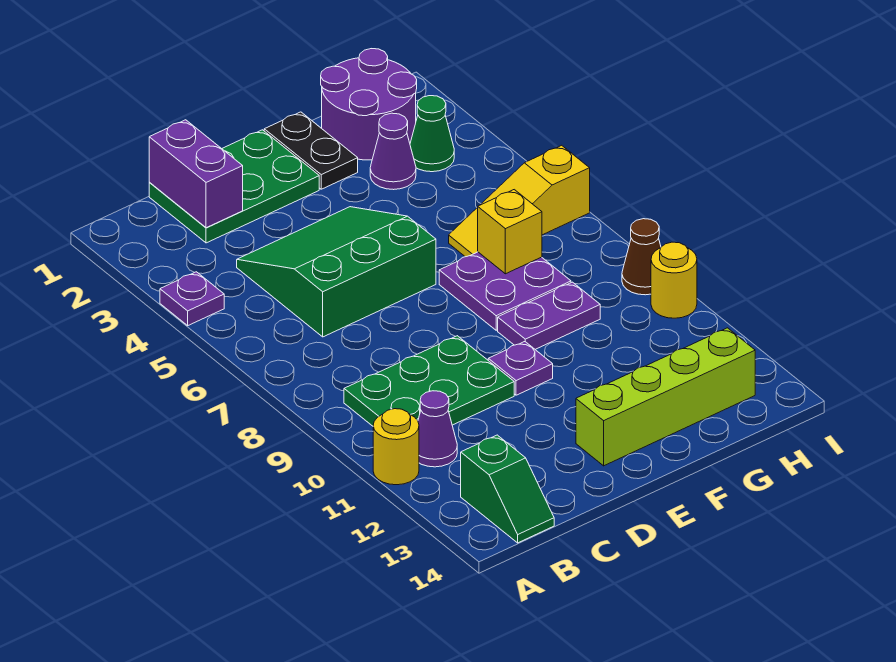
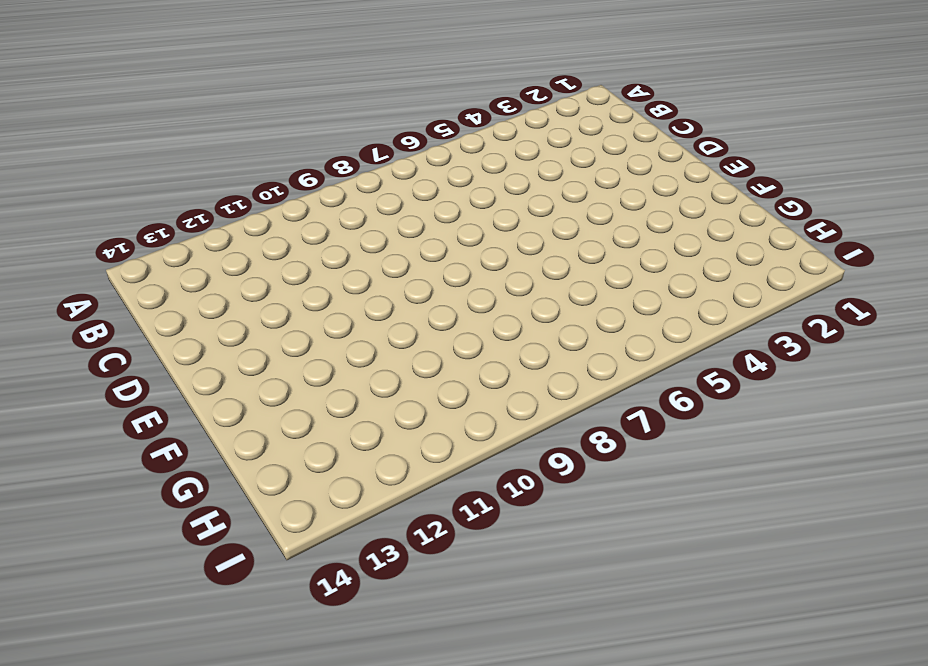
none -> purple plate A4 level 1
none -> yellow round brick A11 level 1
none -> green plate B9:D10 level 1

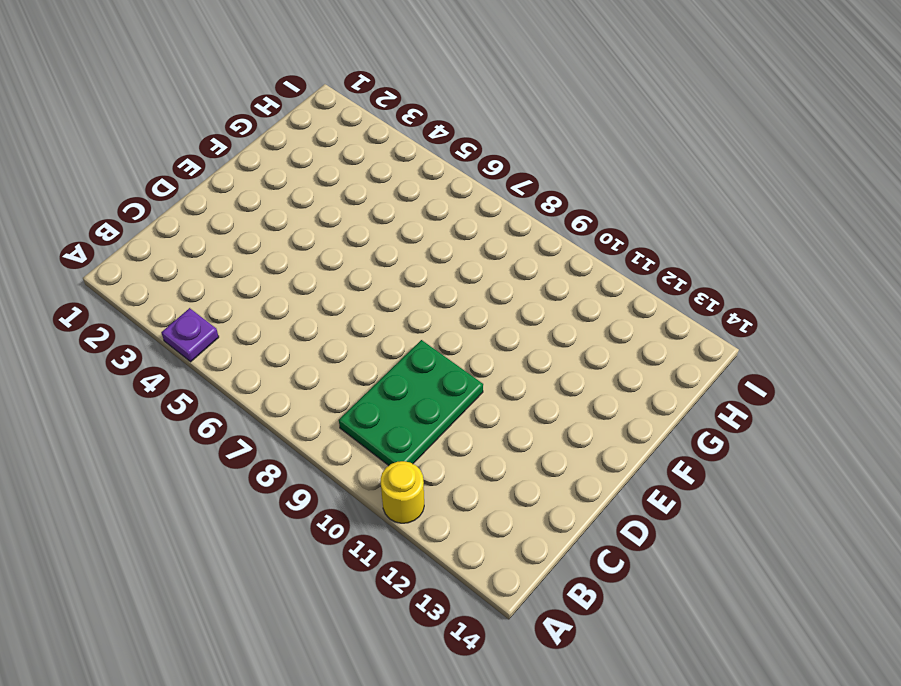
none -> purple cone B11 level 1
none -> green slope B13:B14 level 1 top 13
none -> green plate C1:E2 level 1

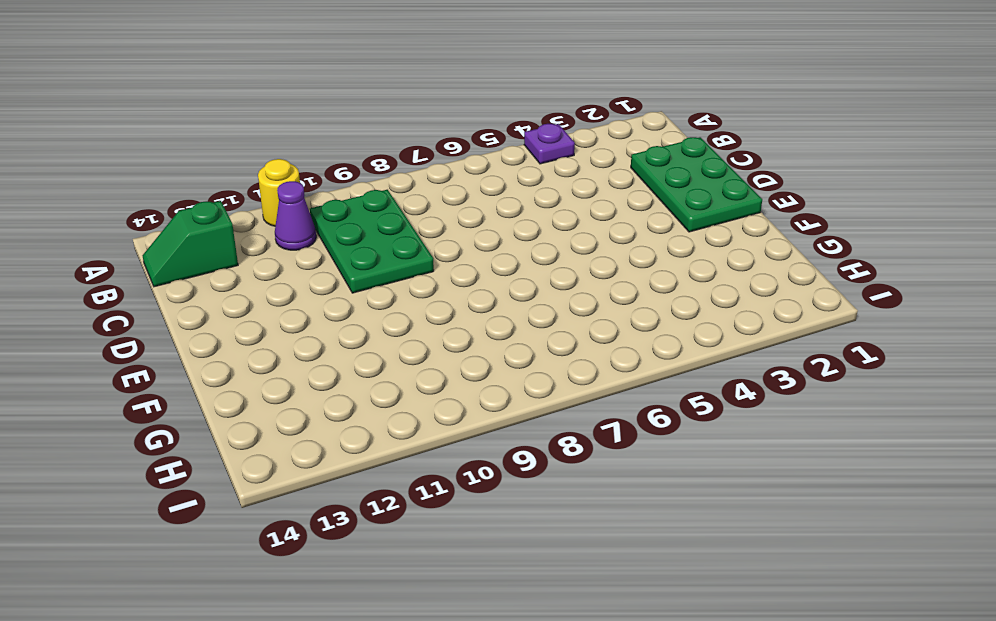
none -> green slope C4:E6 level 1 top 6
none -> purple plate E10 level 1
none -> lime brick E13:H13 level 1

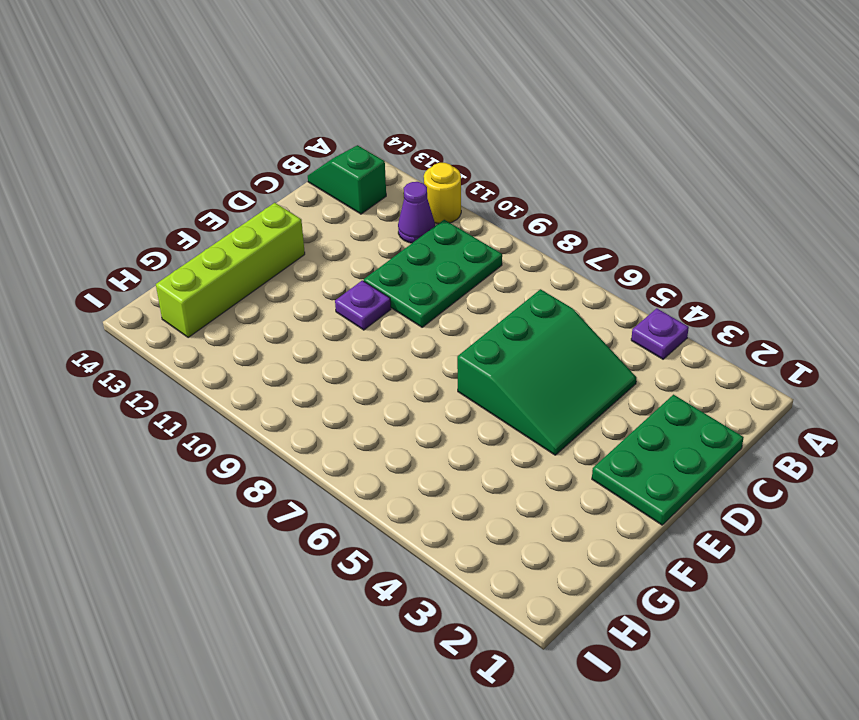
none -> black plate F1:F2 level 1
none -> purple plate F7:G8 level 1
none -> purple plate F9:G9 level 1

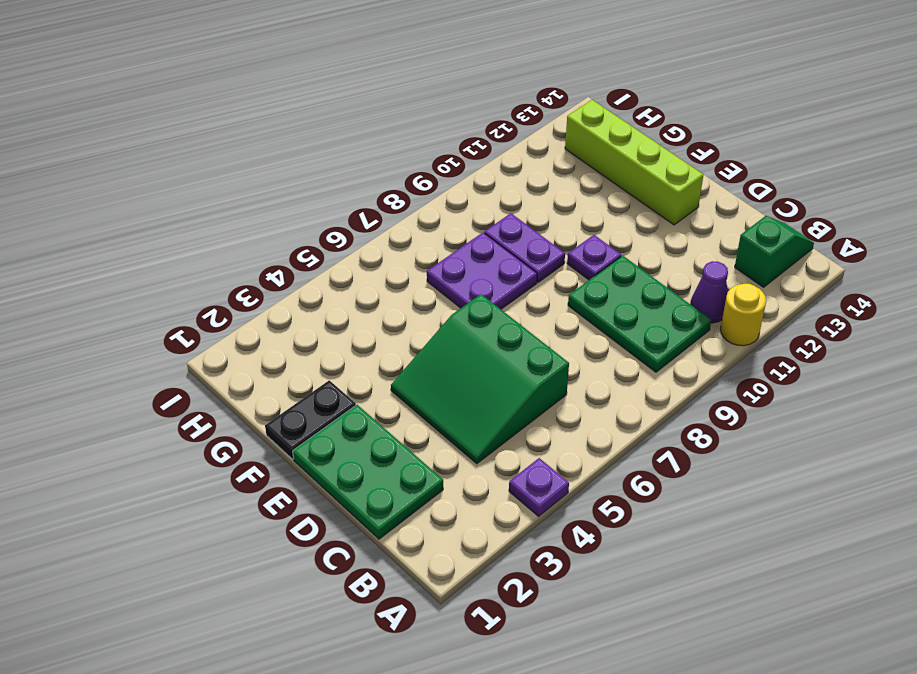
none -> purple round brick G1:H2 level 1
none -> purple cone G3 level 1
none -> yellow slope G6:I6 level 1 top I

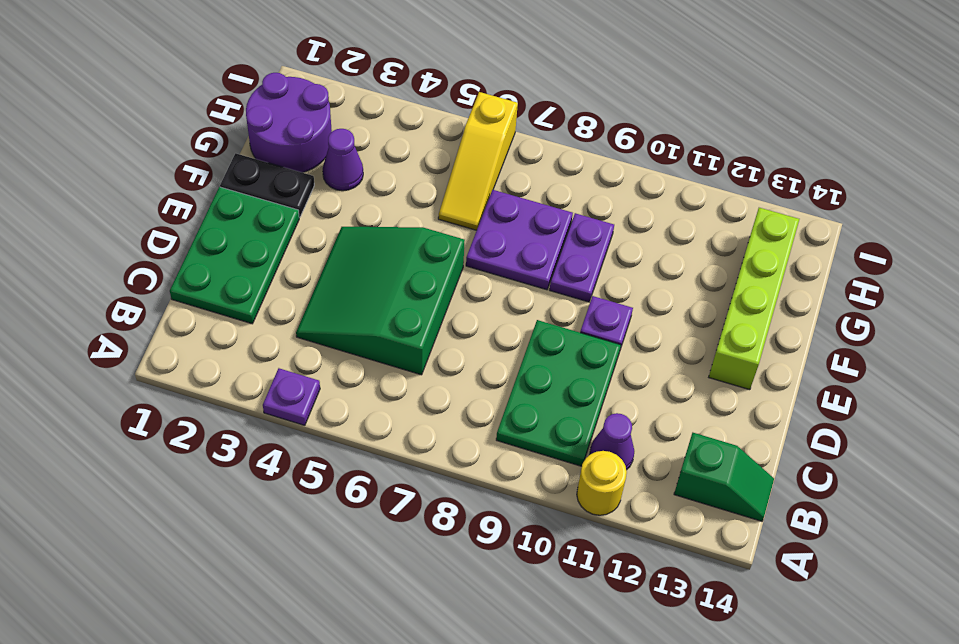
none -> green cone H3 level 1
none -> brown cone I9 level 1
none -> yellow round brick I10 level 1

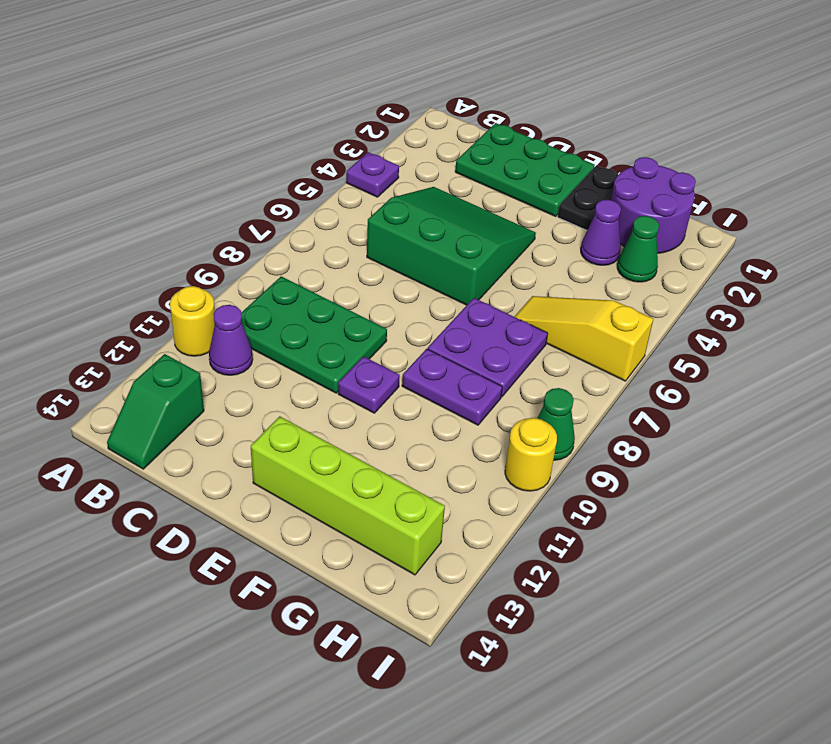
green cone I9 level 1 -> brown cone I9 level 1
none -> purple brick C1:C2 level 2
none -> yellow brick G7 level 2

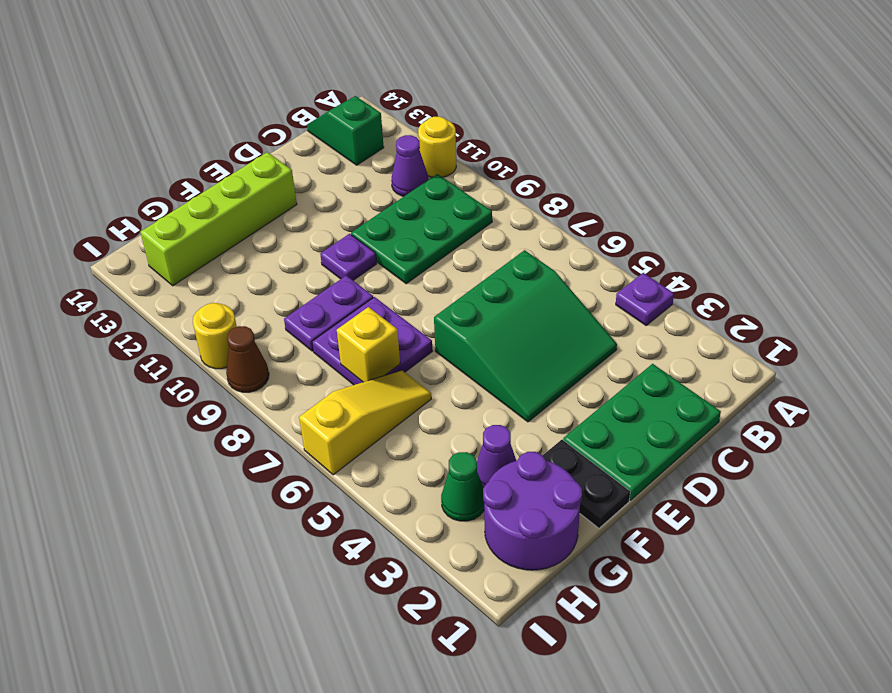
none -> purple brick C1:C2 level 2

